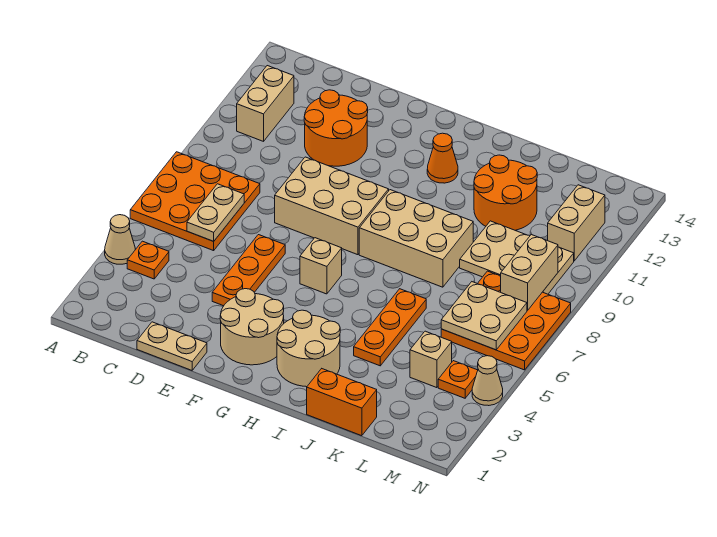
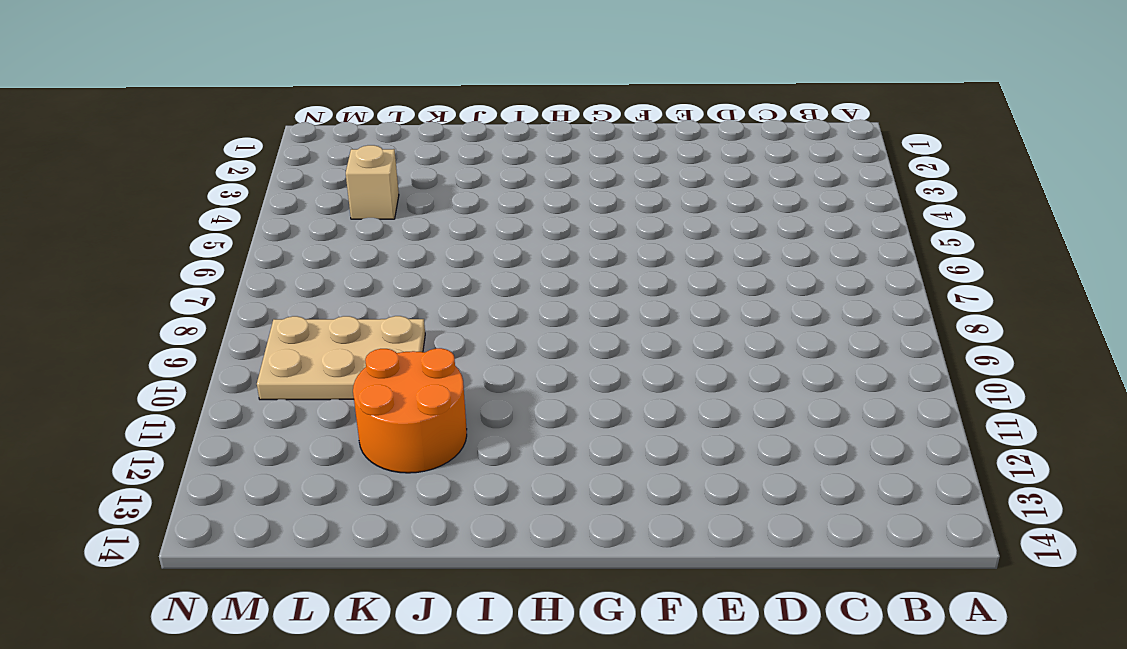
none -> tan cone A4 level 1
none -> orange plate A6:C8 level 1
none -> orange plate B4 level 1

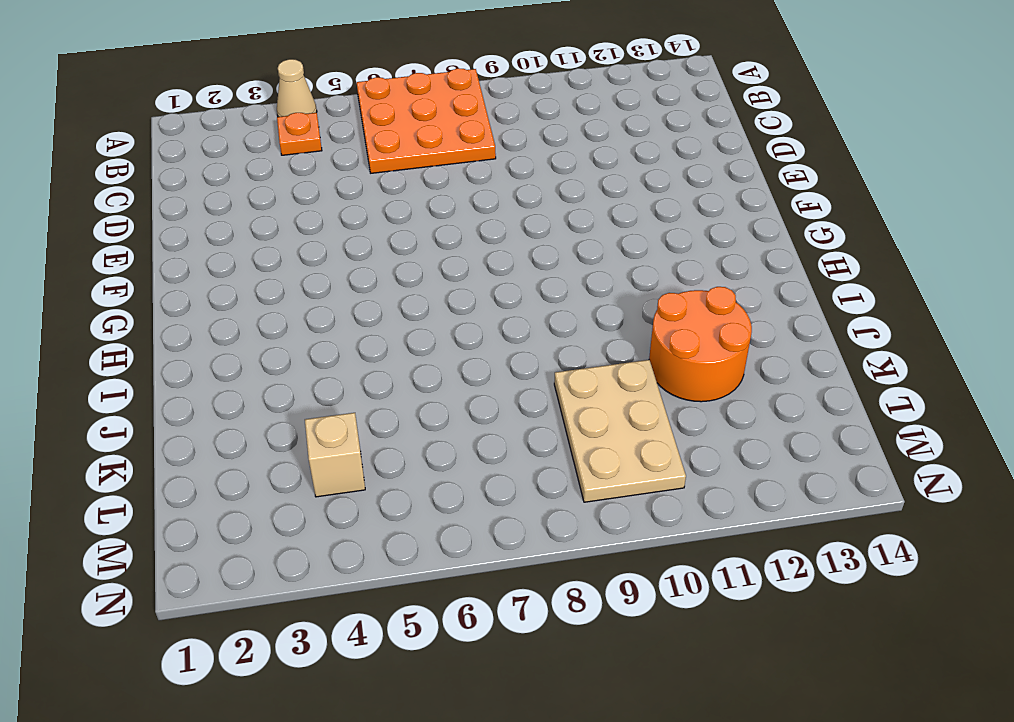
none -> tan brick B11:B12 level 1
none -> tan plate D1:E1 level 1
none -> orange round brick D11:E12 level 1

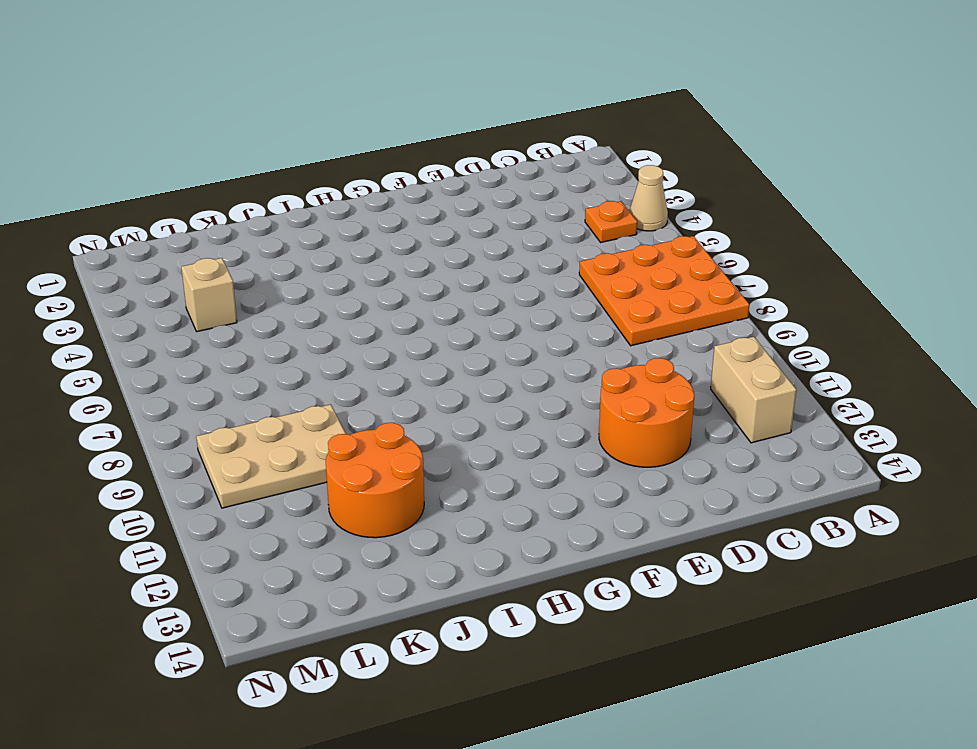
none -> tan plate D1:E1 level 1
none -> orange plate E4:E6 level 1
none -> tan brick E8:G9 level 1

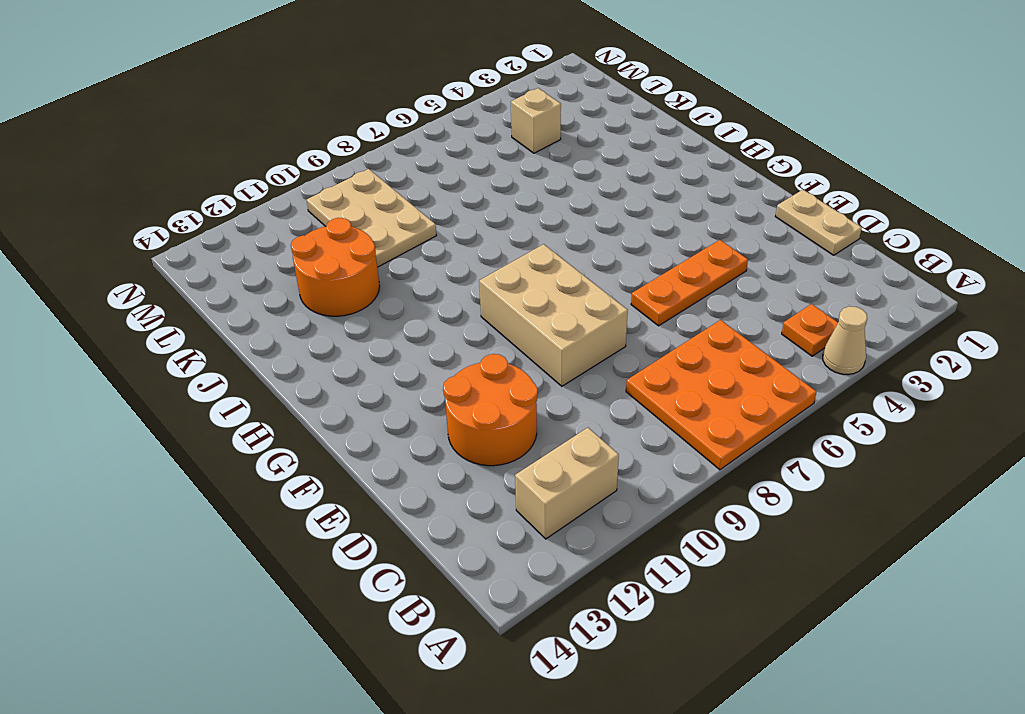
none -> tan round brick F2:G3 level 1
none -> tan brick G6 level 1
none -> tan round brick H2:I3 level 1

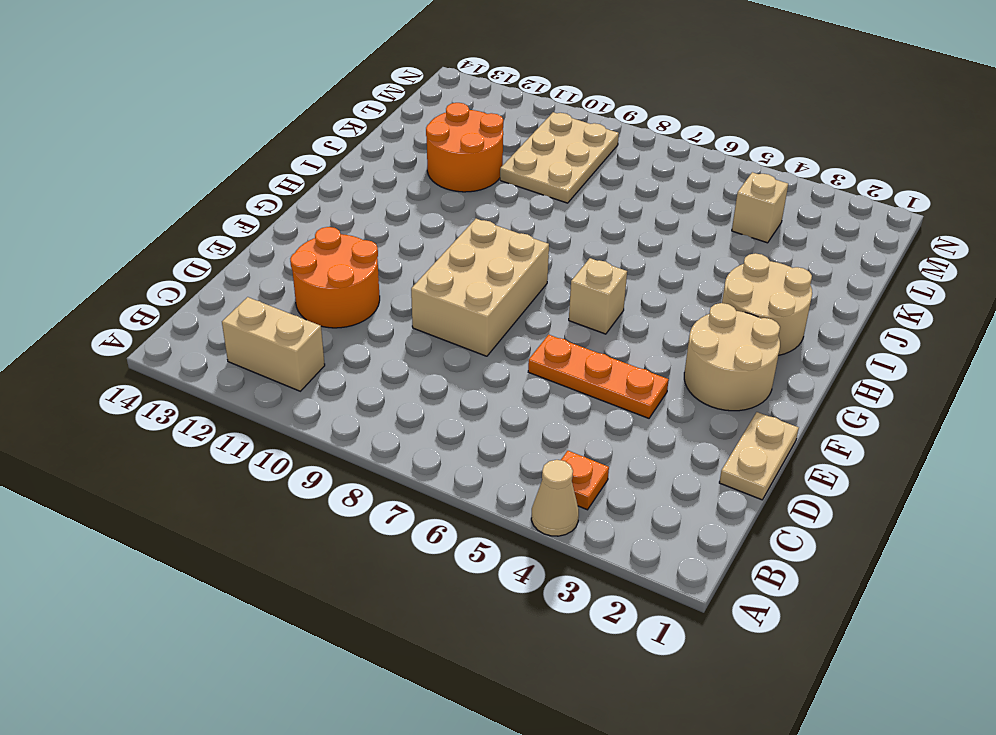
none -> orange plate A6:C8 level 1
none -> tan brick H8:J9 level 1
none -> orange cone H12 level 1

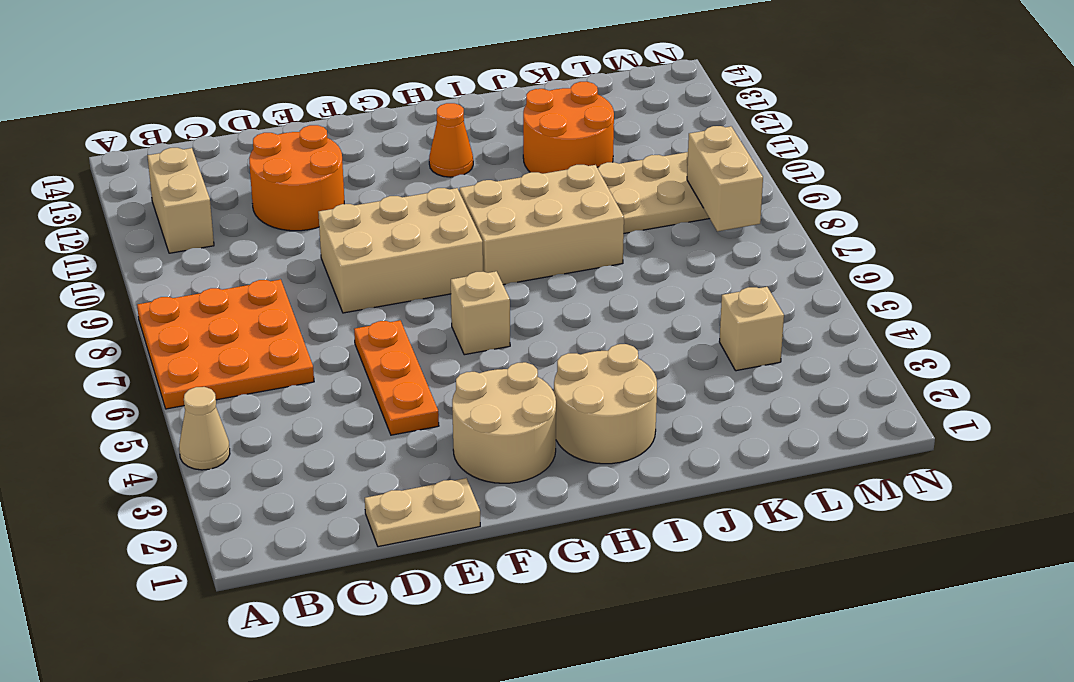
none -> orange plate B4 level 1
none -> orange brick J1:K1 level 1
none -> orange plate J4:J6 level 1

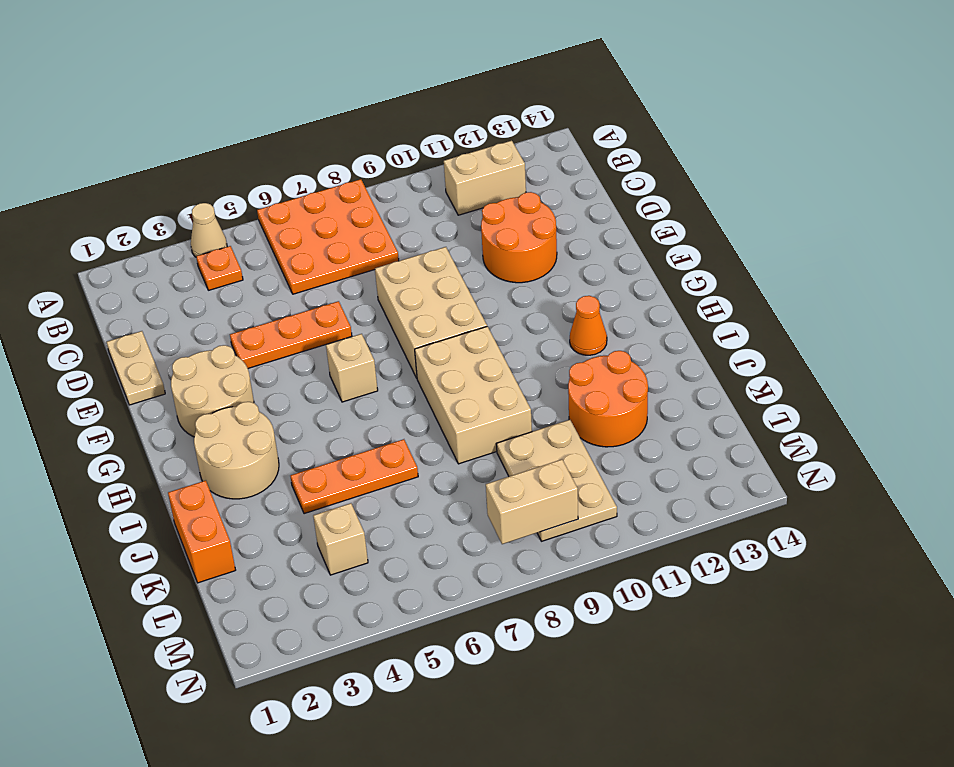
none -> orange plate L6:N8 level 1
none -> orange plate M4 level 1
none -> tan brick M11:M12 level 1

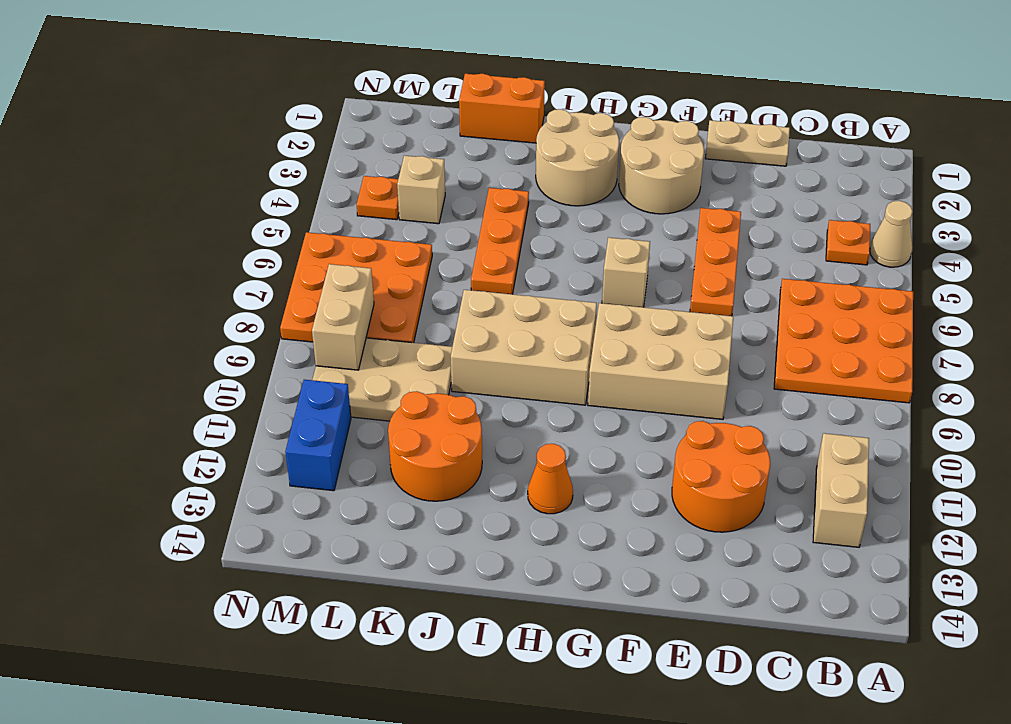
blue brick M11:M12 level 1 -> tan brick M11:M12 level 1
none -> tan cone N4 level 1
none -> tan plate C6:C7 level 2
none -> tan plate L6:M7 level 2

